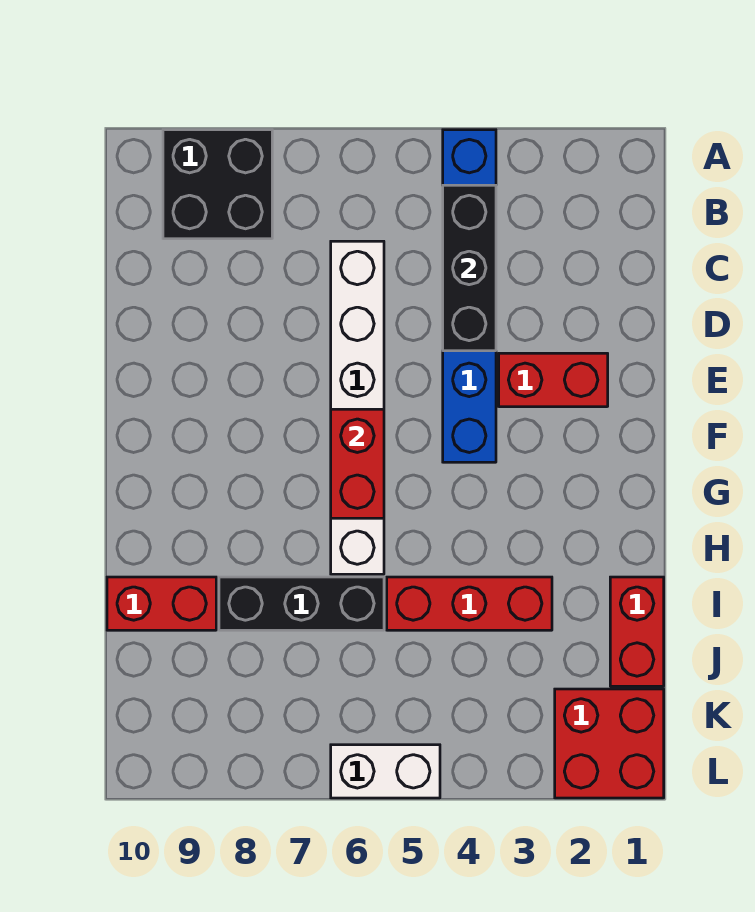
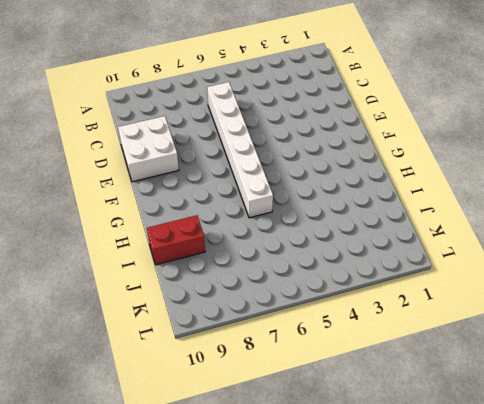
white brick D9:E10 level 1 -> none
none -> blue brick A4:F4 level 1
none -> black brick A8:B9 level 1
none -> red brick E2:E3 level 1

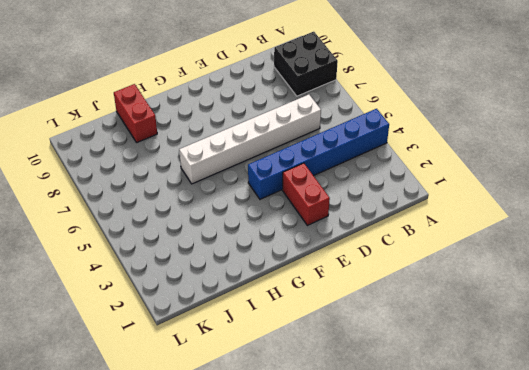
none -> red brick I1:J1 level 1
none -> red brick I3:I5 level 1
none -> black brick I6:I8 level 1

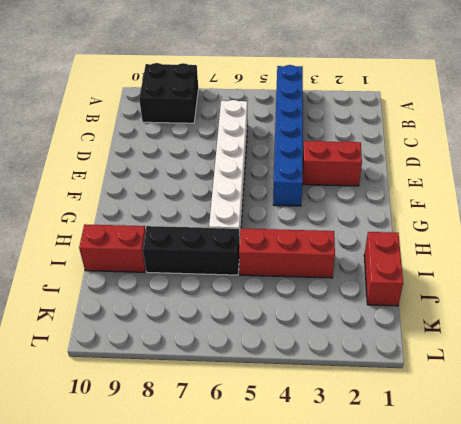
none -> red brick K1:L2 level 1
none -> white brick L5:L6 level 1
none -> black brick B4:D4 level 2

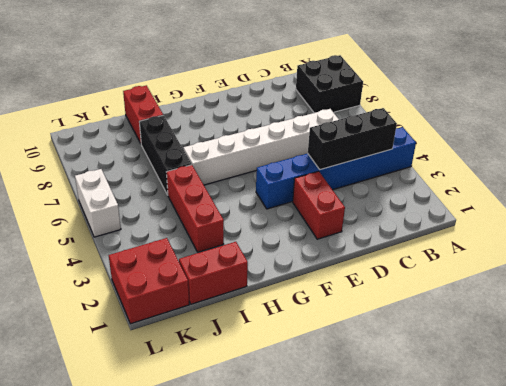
none -> red brick F6:G6 level 2

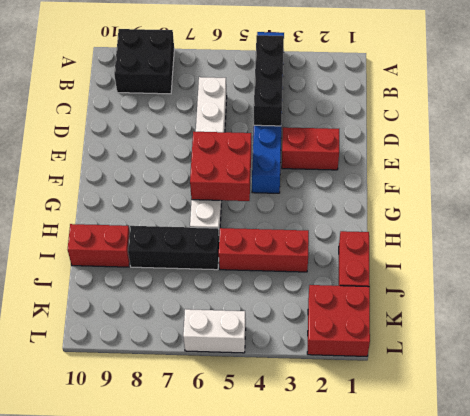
red brick F5:G6 level 2 -> red brick F6:G6 level 2

